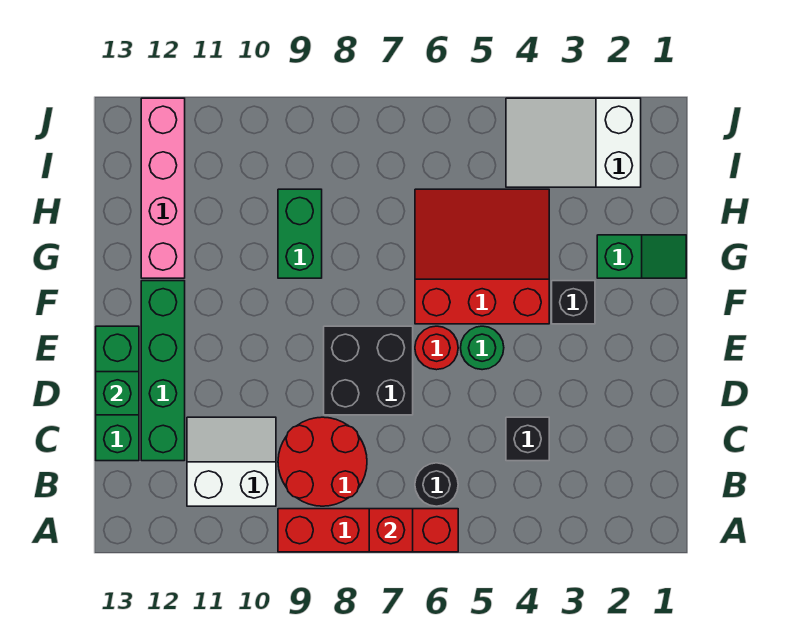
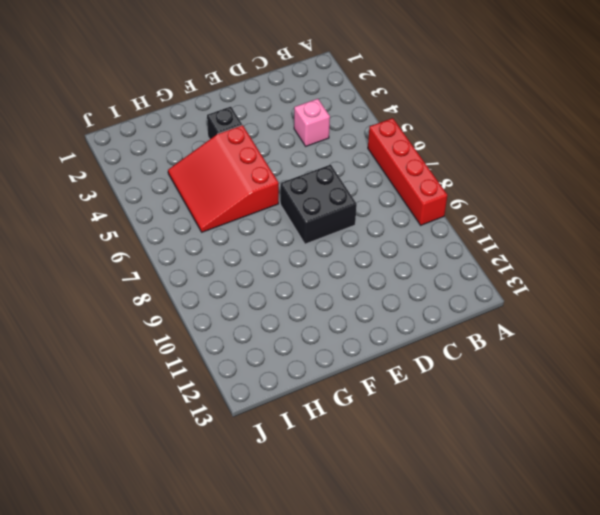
pink brick C4 level 1 -> black brick C4 level 1
none -> black round brick B6 level 1
none -> red round brick B8:C9 level 1
none -> white slope B10:C11 level 1 top B

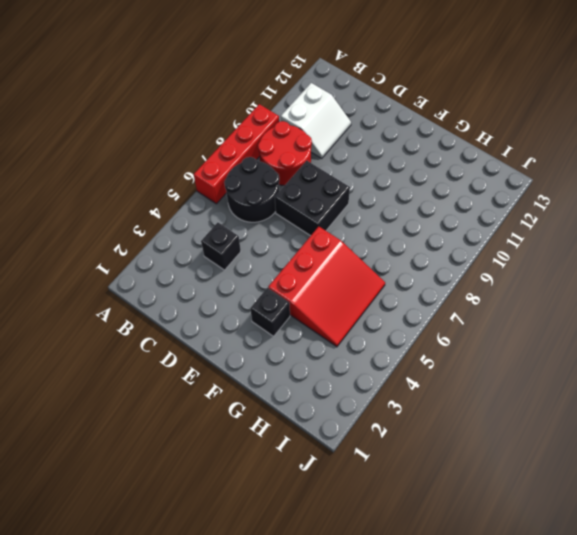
black round brick B6:C7 level 1 -> black round brick B6 level 1
none -> green brick C12:F12 level 1
none -> green brick C13:E13 level 1
none -> green round brick E5 level 1

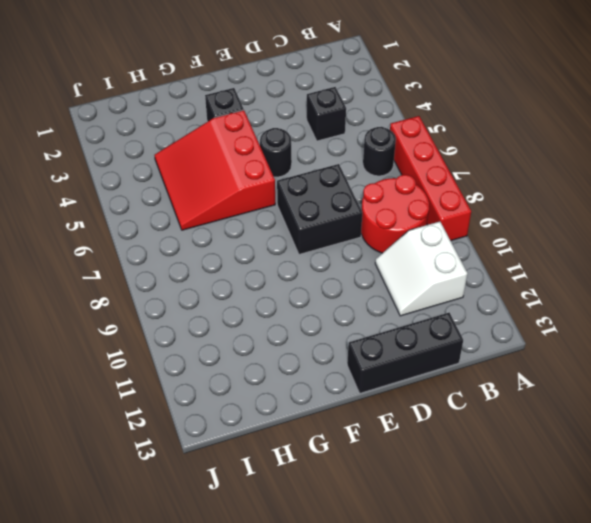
black brick C13:E13 level 1 -> green brick C13:E13 level 1
black round brick E5 level 1 -> green round brick E5 level 1
none -> green brick C12:F12 level 1
none -> red round brick E6 level 1
none -> green slope G1:G2 level 1 top 2

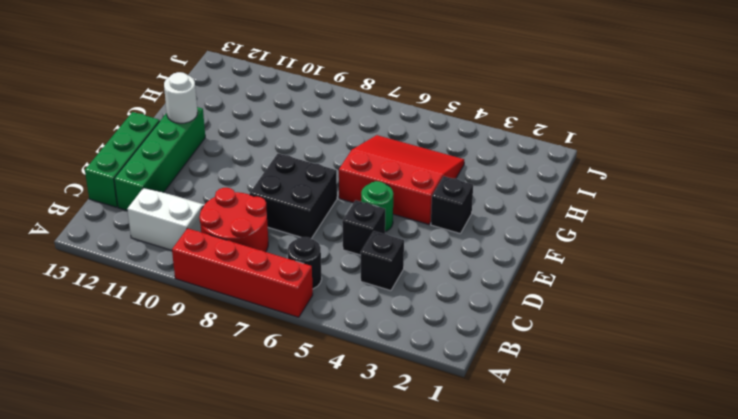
black brick D5 level 1 -> none
white round brick F12 level 2 -> none
none -> red round brick E6 level 1
none -> green slope G1:G2 level 1 top 2
none -> green brick G9:H9 level 1

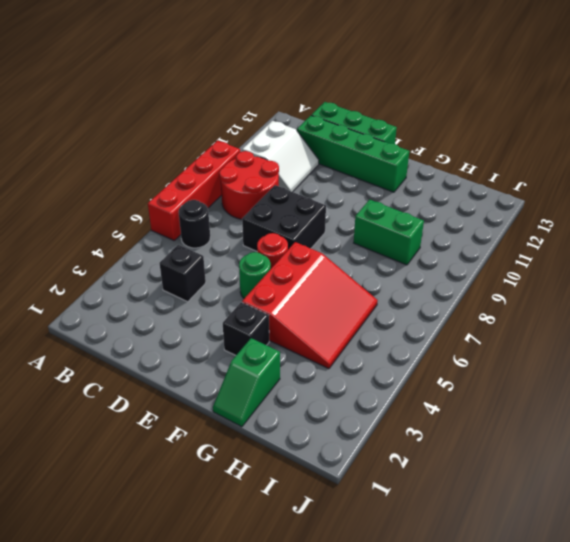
none -> pink brick G12:J12 level 1
none -> white slope I2:J4 level 1 top 2
none -> red brick A7 level 2

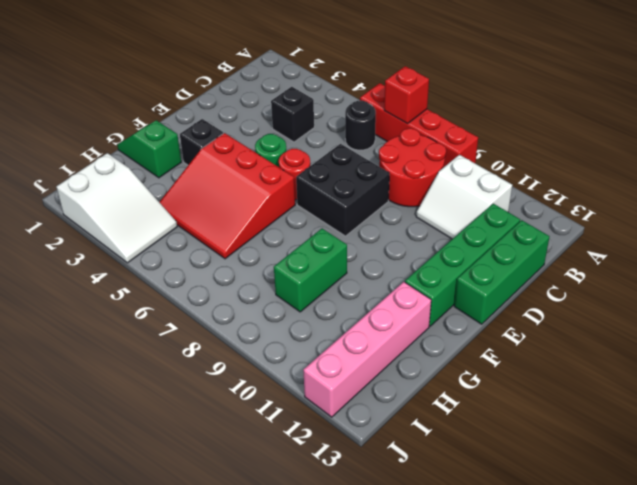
none -> green brick D13 level 2

